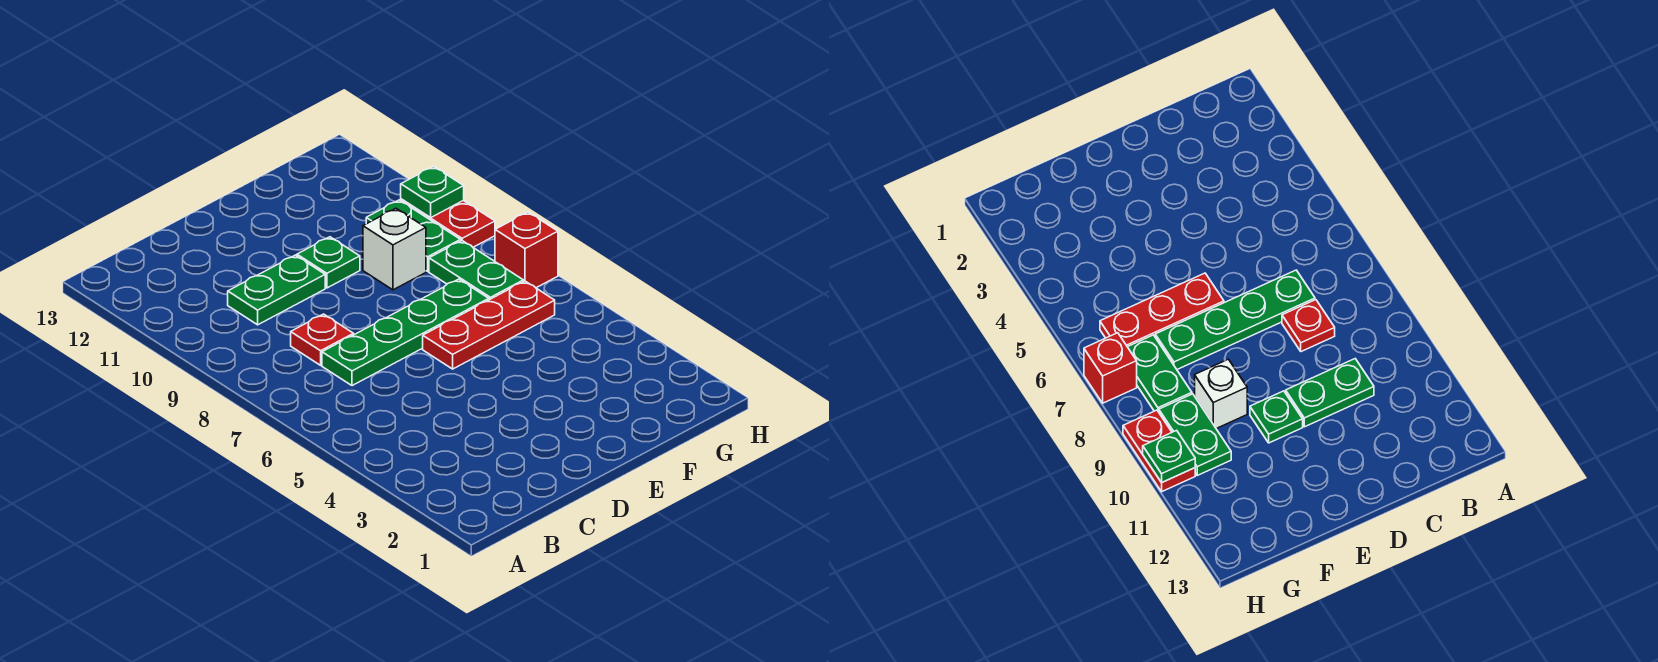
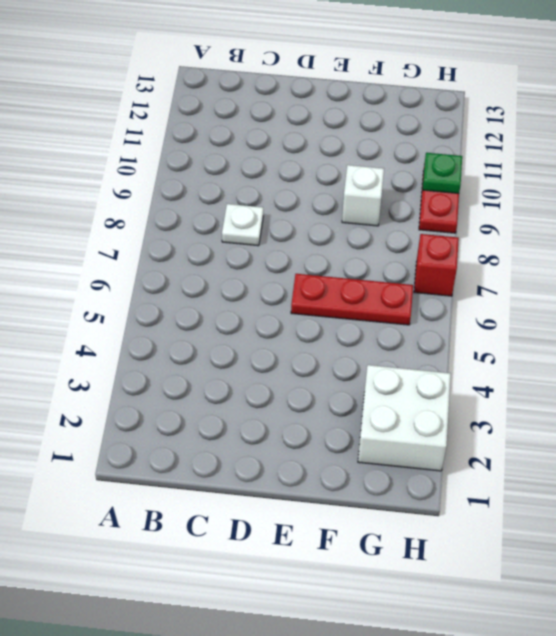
white plate C8 level 1 -> red plate C8 level 1
white brick G2:H3 level 1 -> none
none -> green plate C7:F7 level 1
none -> green plate C10:D10 level 1

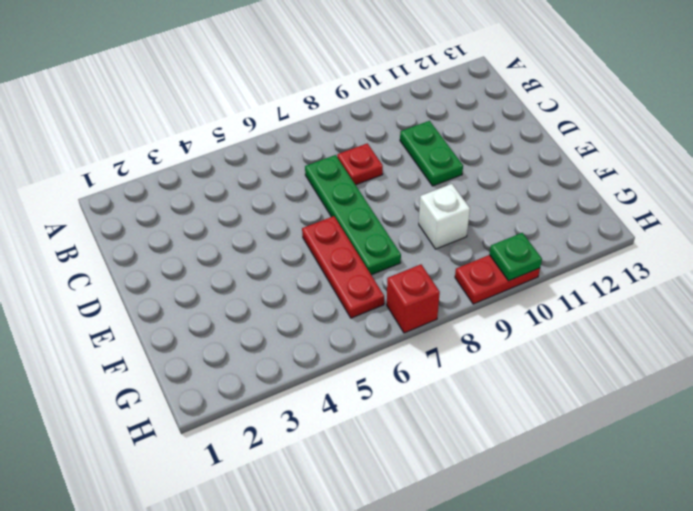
none -> green plate E10 level 1
none -> green plate G7:G8 level 1

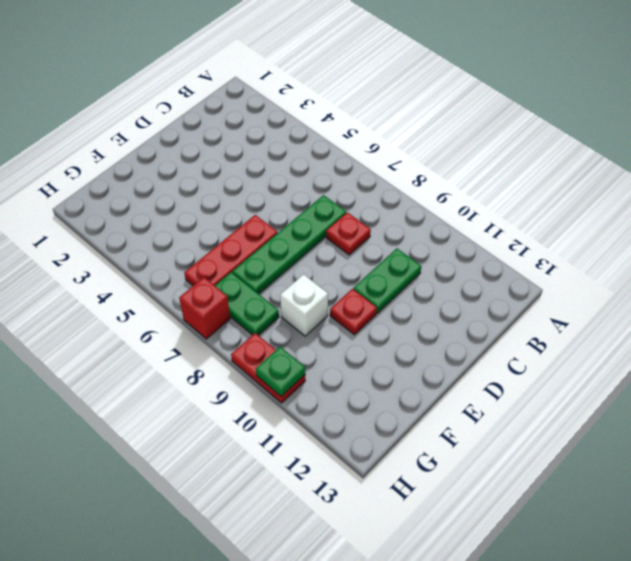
red plate E10 level 1 -> green plate E10 level 1
none -> green plate G9:G10 level 1

